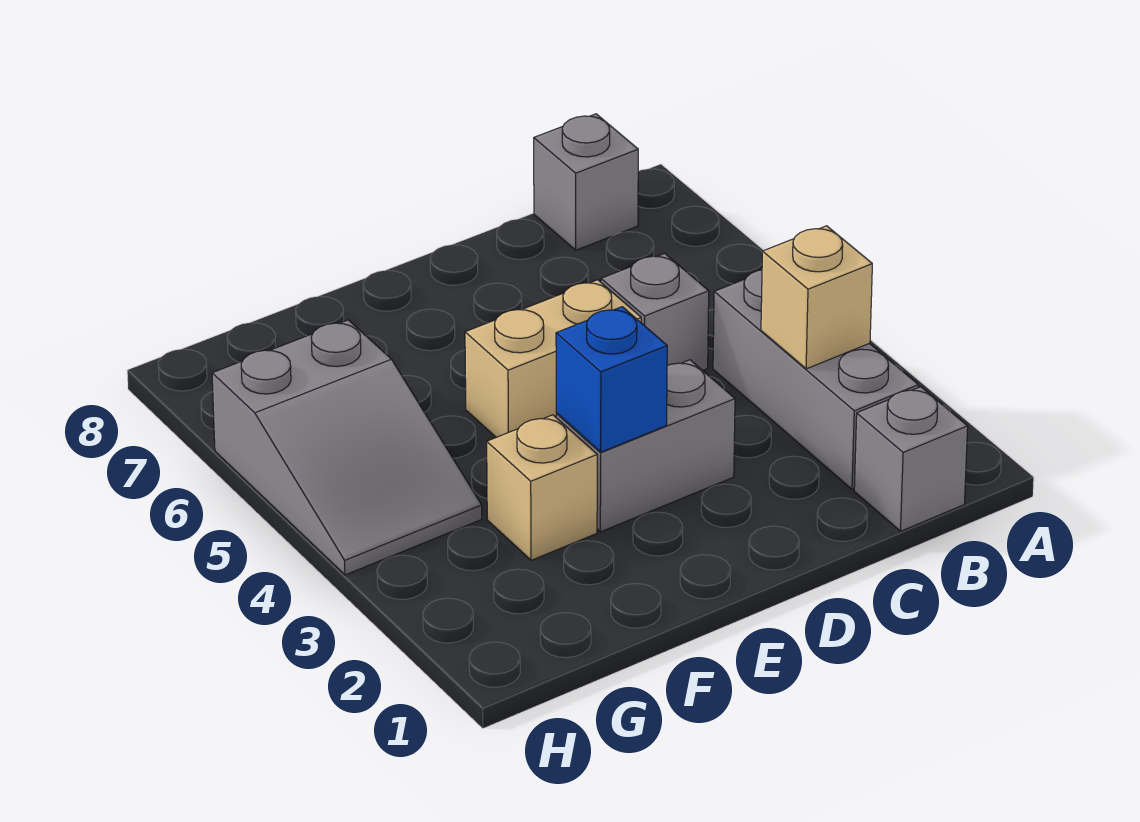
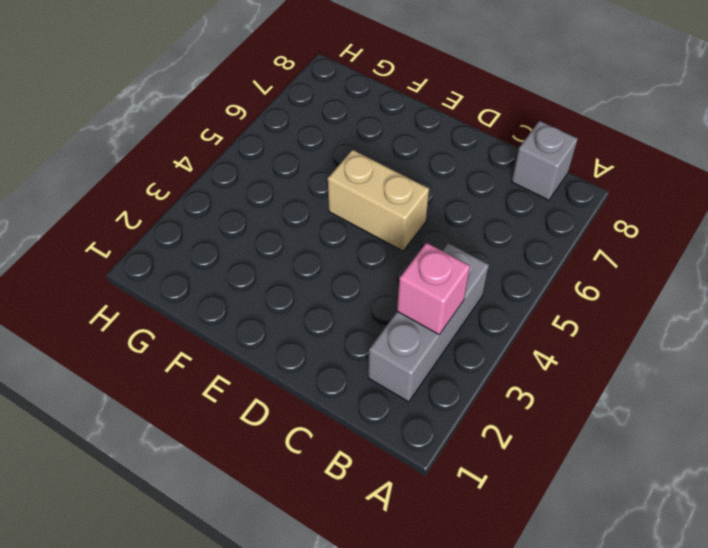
pink brick B3 level 2 -> tan brick B3 level 2
none -> grey brick B1 level 1
none -> grey brick C5 level 1

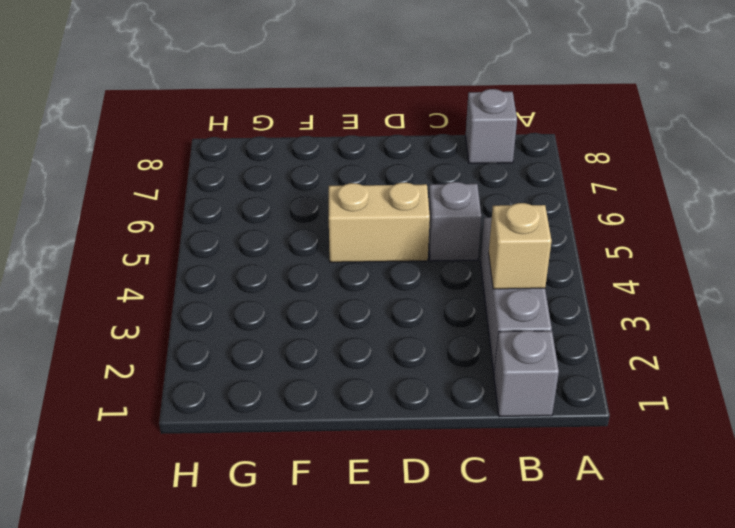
none -> grey brick D3:E3 level 1
none -> tan brick F3 level 1

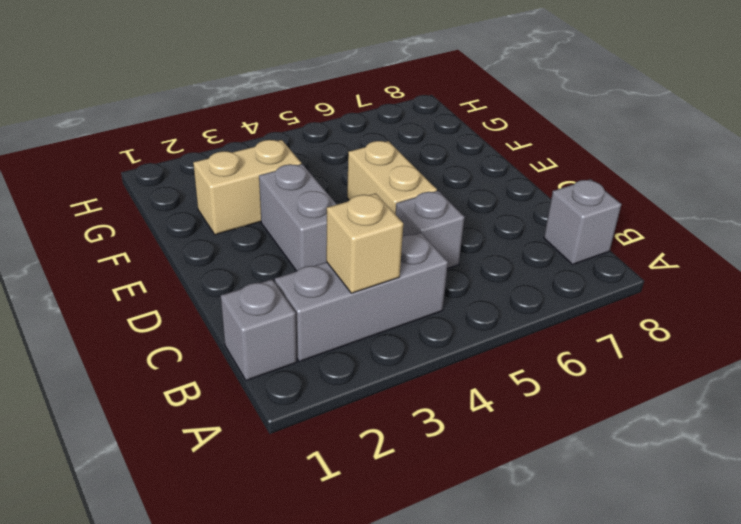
tan brick F2:F3 level 1 -> tan brick F3 level 1
none -> grey slope G4:H6 level 1 top 6
none -> blue brick E3 level 2

